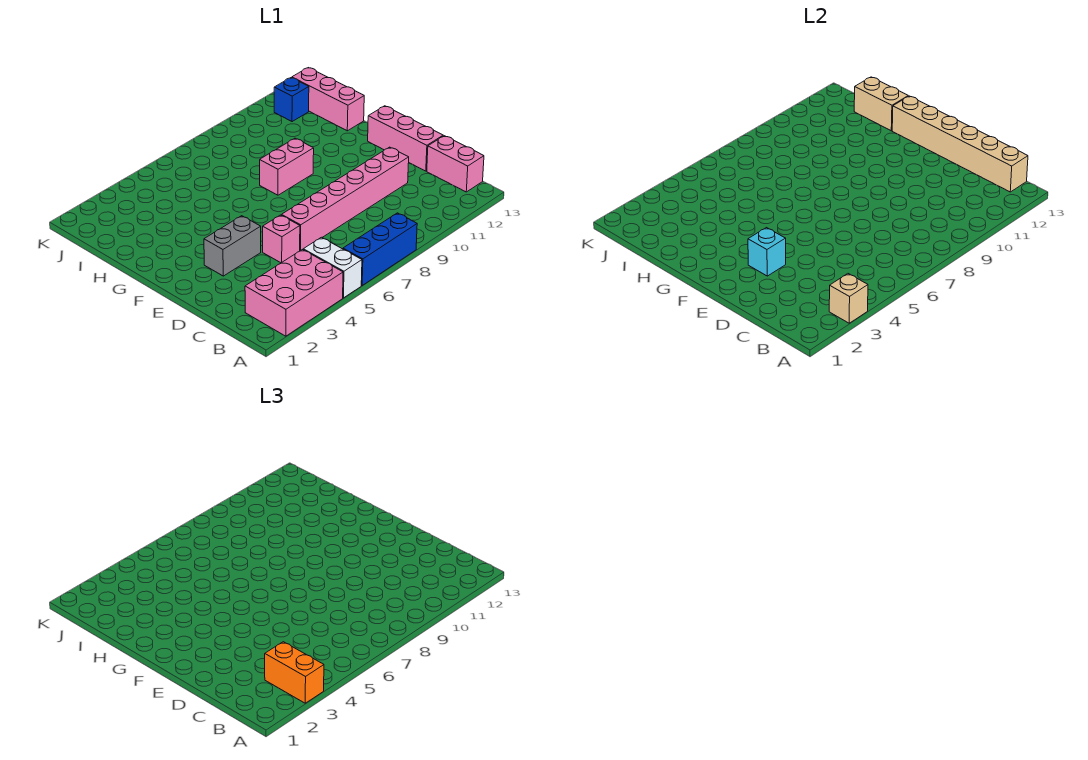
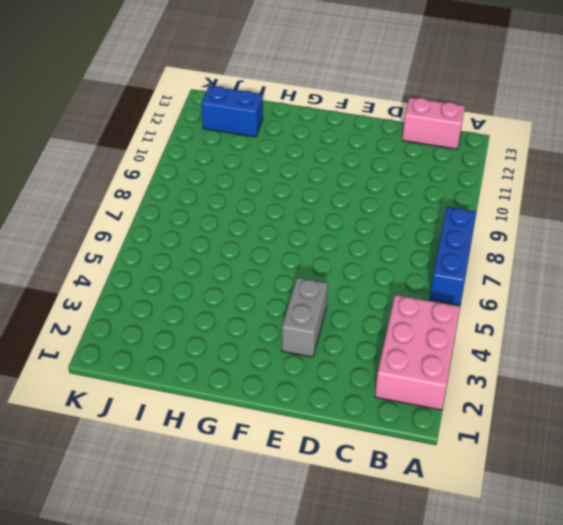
blue brick I12:J12 level 1 -> blue brick J12 level 1
none -> white brick A5:B5 level 1
none -> pink brick D5 level 1
none -> pink brick D6:D11 level 1

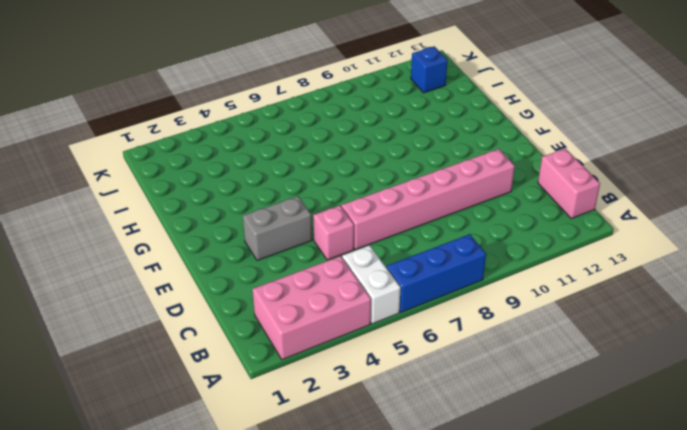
none -> pink brick D13:F13 level 1
none -> pink brick G8:G9 level 1
none -> pink brick H13:J13 level 1

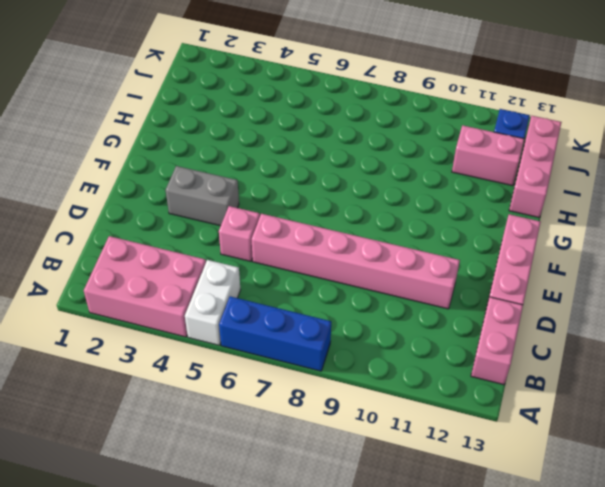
pink brick I11:I12 level 1 -> pink brick G8:G9 level 1
none -> tan brick A3 level 2
none -> tan brick B13:G13 level 2
none -> cyan brick E3 level 2

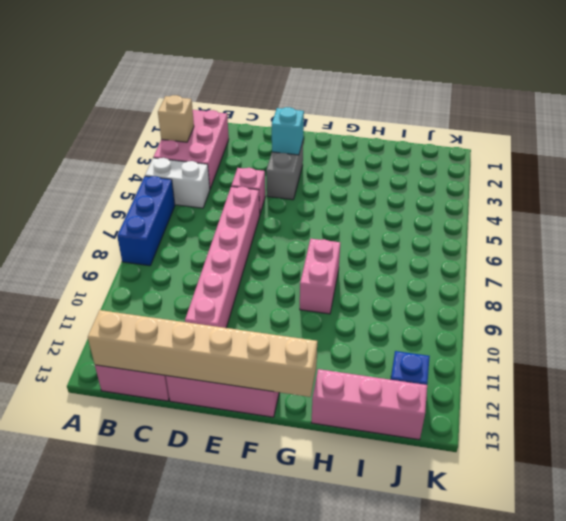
none -> tan brick H13:I13 level 2
none -> orange brick A3:B3 level 3

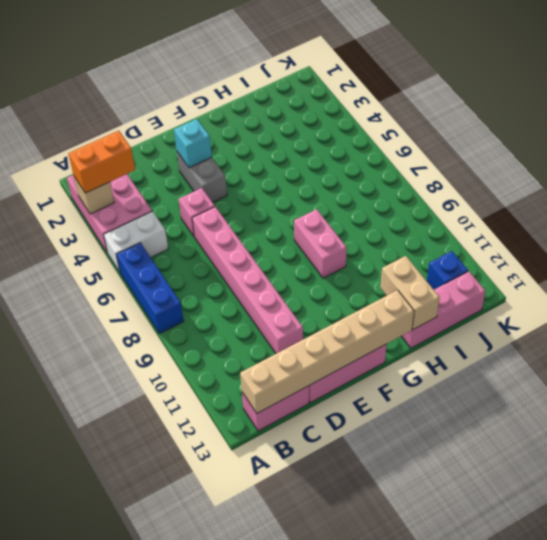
tan brick H12:H13 level 2 -> tan brick H13:I13 level 2

